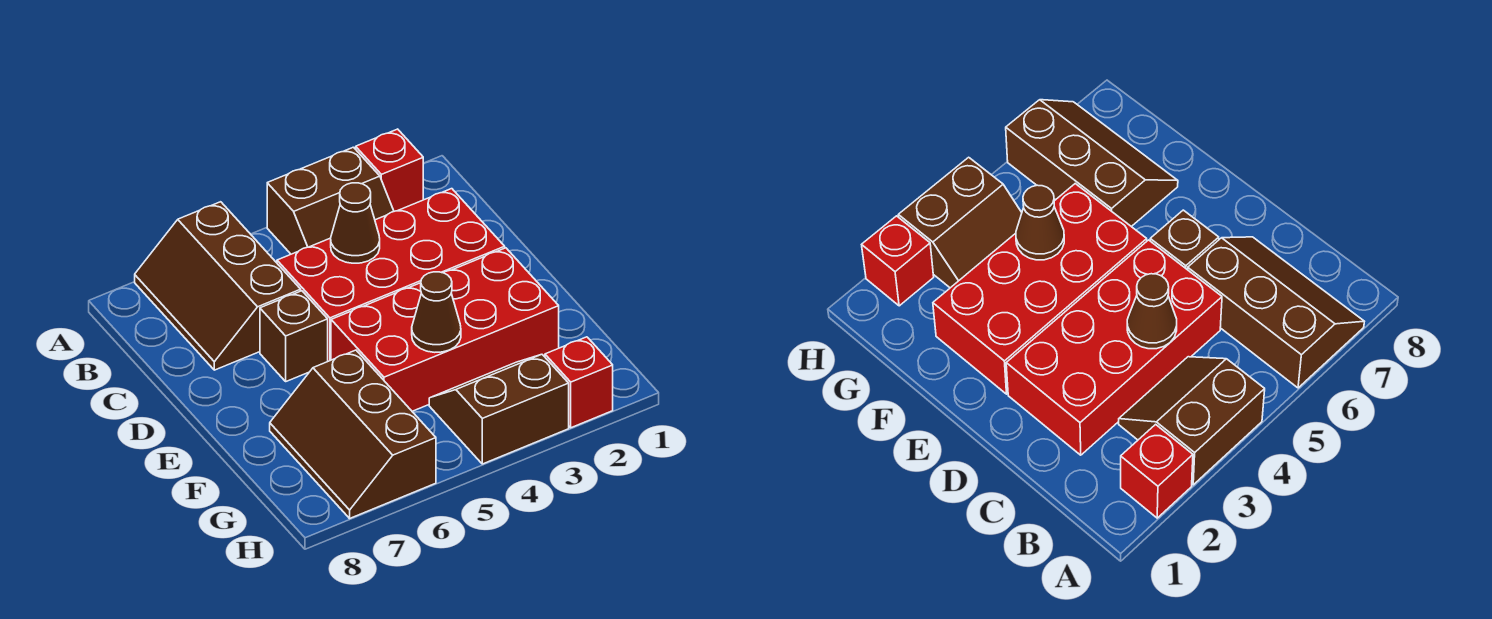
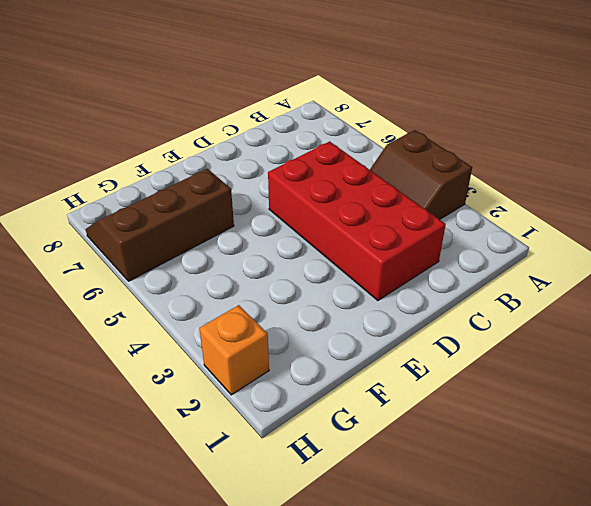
orange brick H2 level 1 -> red brick H2 level 1
none -> red brick A2 level 1
none -> brown slope A6:C7 level 1 top 6

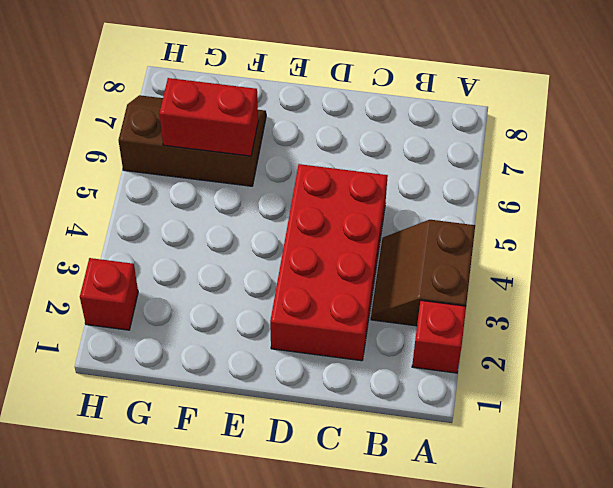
red brick F6:G6 level 2 -> none
none -> brown slope A6:C7 level 1 top 6
none -> brown brick D6 level 1

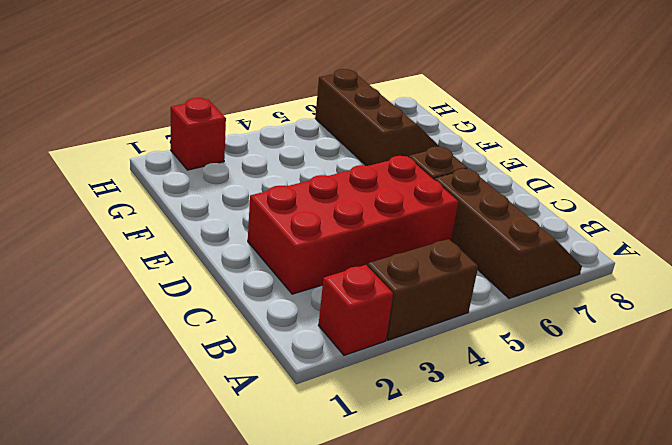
none -> red brick E2:F5 level 1
none -> brown slope G3:H4 level 1 top H

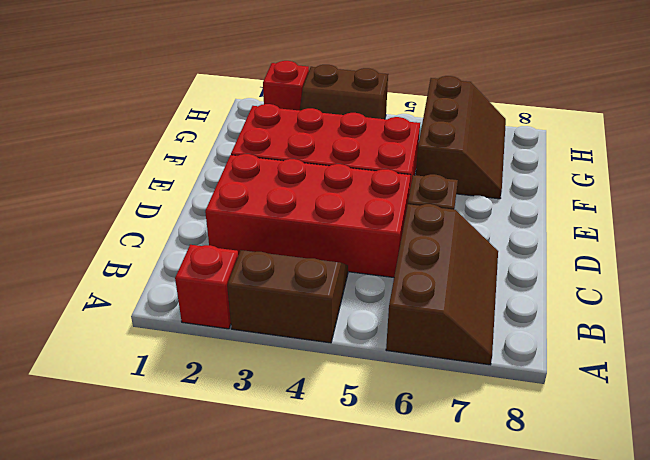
none -> brown cone C4 level 2
none -> brown cone F4 level 2

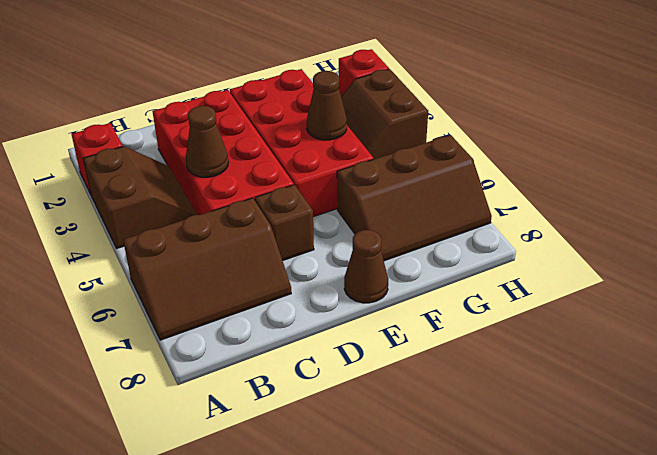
brown cone E8 level 1 -> none

